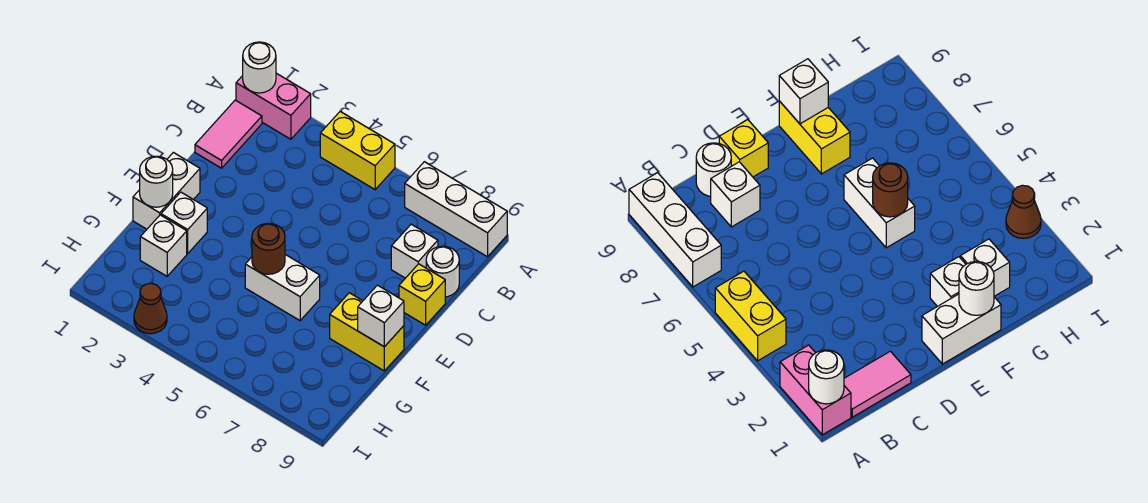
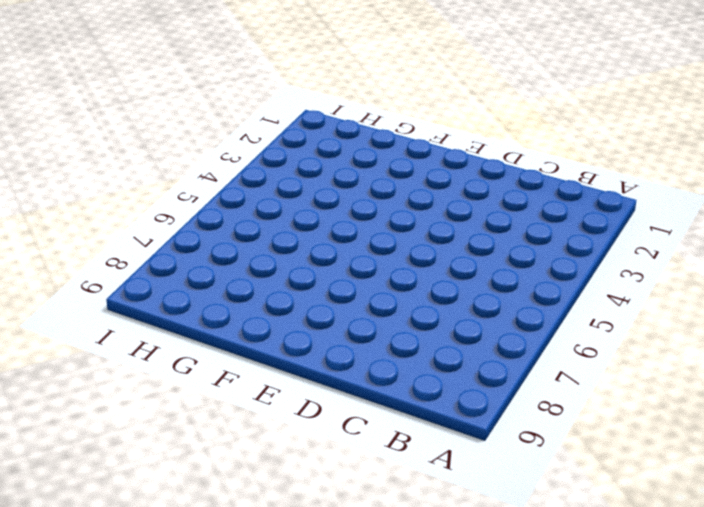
none -> pink brick A1:A2 level 1
none -> yellow brick A4:A5 level 1
none -> white brick A7:A9 level 1

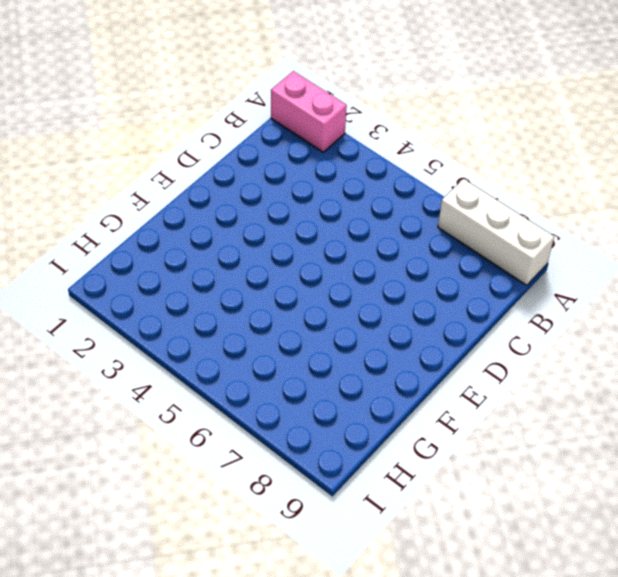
none -> yellow brick A4:A5 level 1
none -> pink tile B1:C1 level 1
none -> white brick C8 level 1

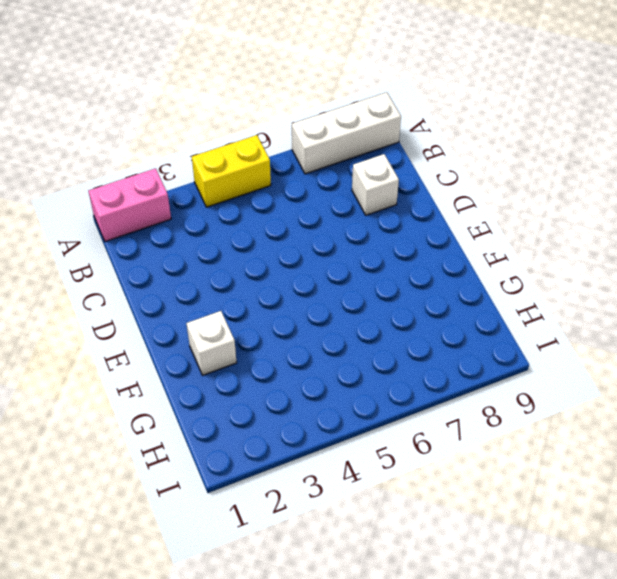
none -> pink tile B1:C1 level 1
none -> white round brick C9 level 1
none -> yellow brick D9 level 1

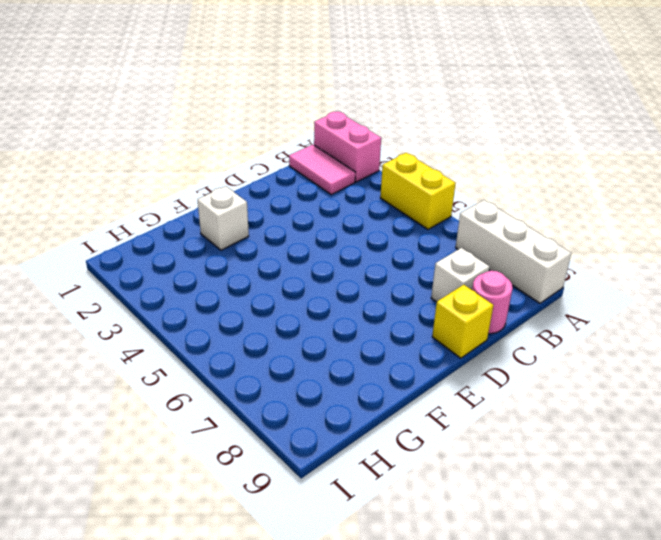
pink tile B1:B2 level 1 -> pink tile B1:C1 level 1
pink round brick C9 level 1 -> white round brick C9 level 1
none -> white brick E1:F1 level 1
none -> white brick F5:F6 level 1
none -> yellow brick F8:F9 level 1

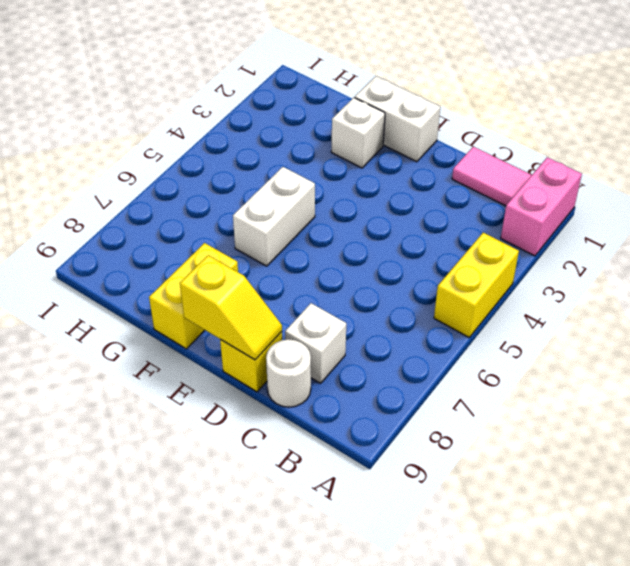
yellow slope D9:E9 level 2 top E -> none
none -> white brick A7:A9 level 1
none -> white brick G2 level 1
none -> brown cone I3 level 1

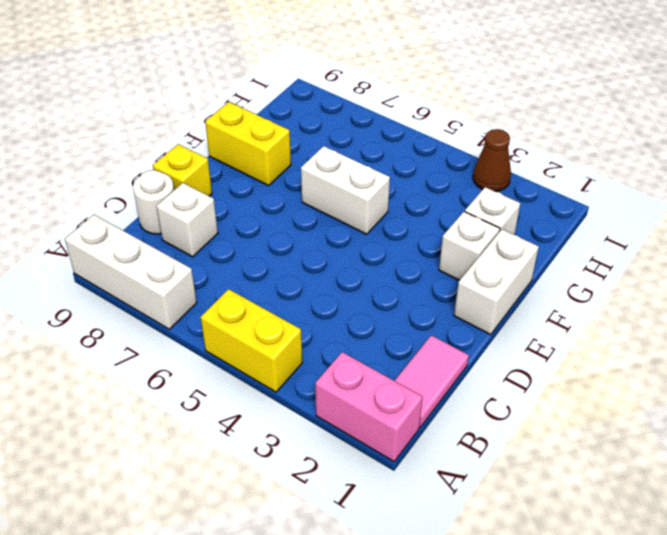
none -> white round brick A1 level 2
none -> white round brick F1 level 2
none -> brown round brick F5 level 2

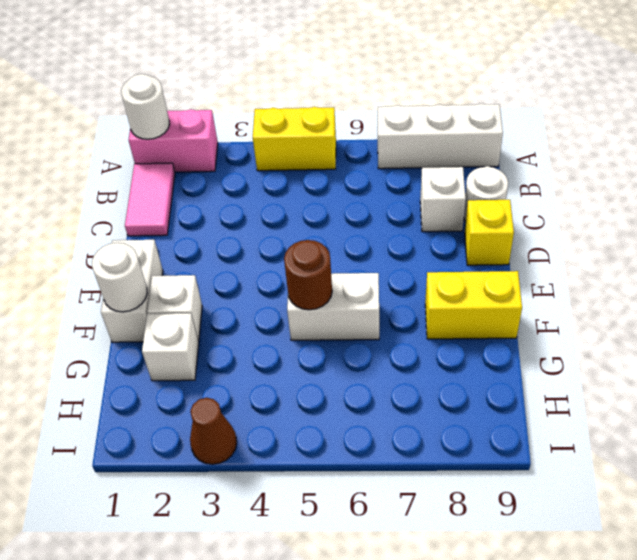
none -> white brick F9 level 2

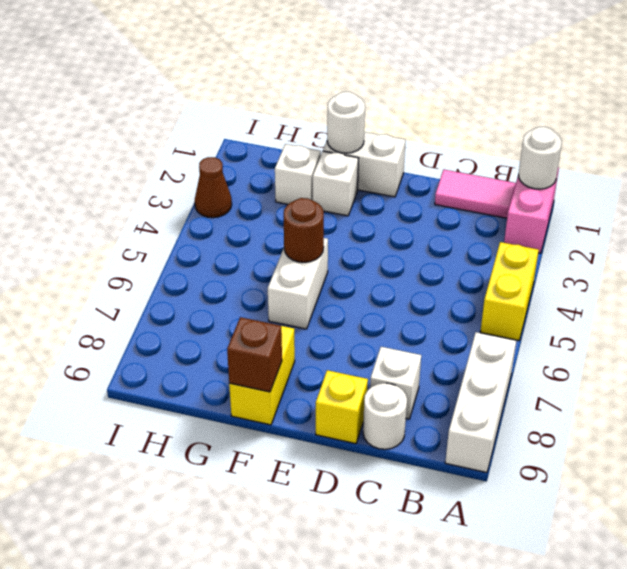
brown brick F9 level 2 -> white brick F9 level 2

